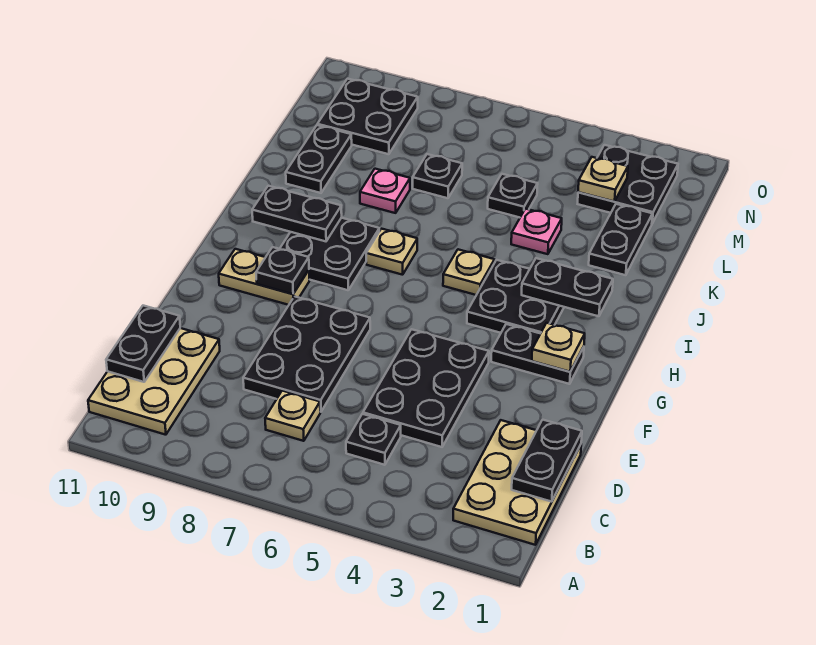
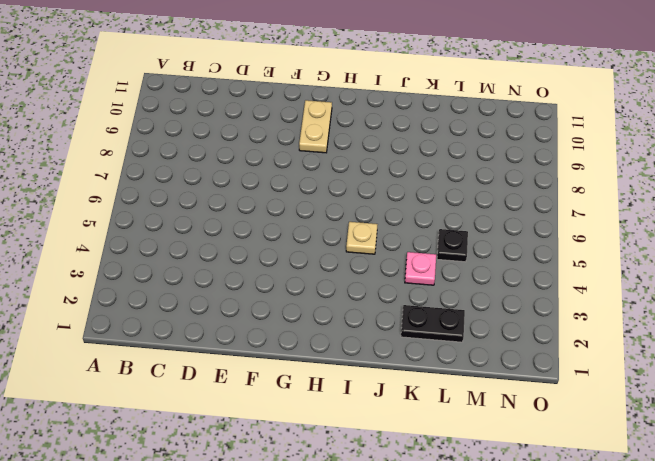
none -> tan plate B1:D2 level 1
none -> tan plate B10:D11 level 1
none -> black plate C5 level 1

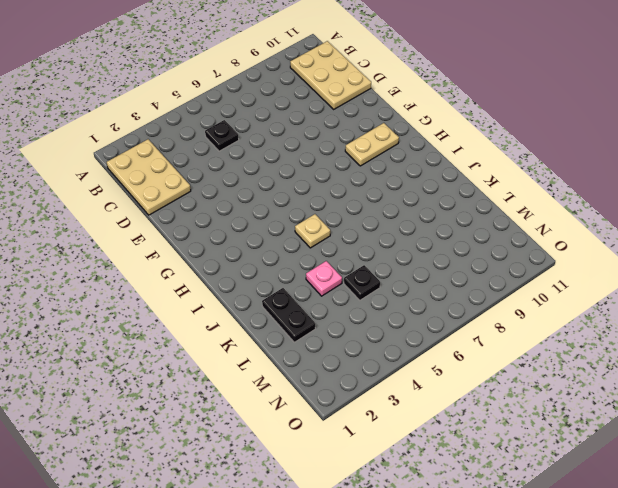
none -> tan plate C7 level 1
none -> black plate D4:F5 level 1
none -> black plate D7:F8 level 1

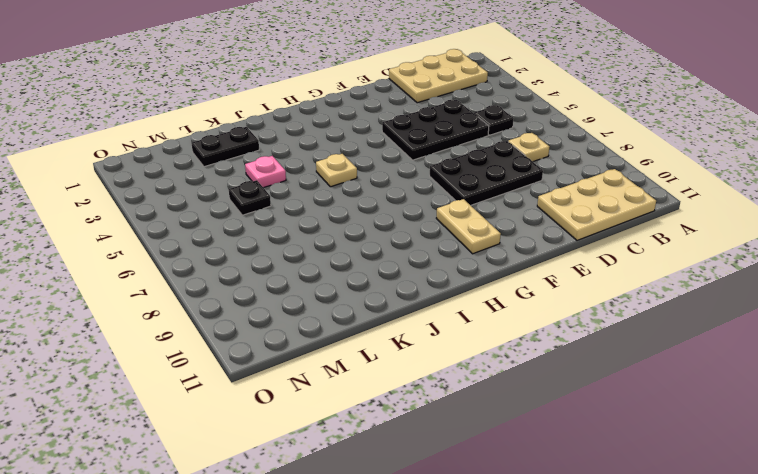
none -> black plate G2:G3 level 1
none -> black plate H3:I4 level 1
none -> black plate H8:I9 level 1

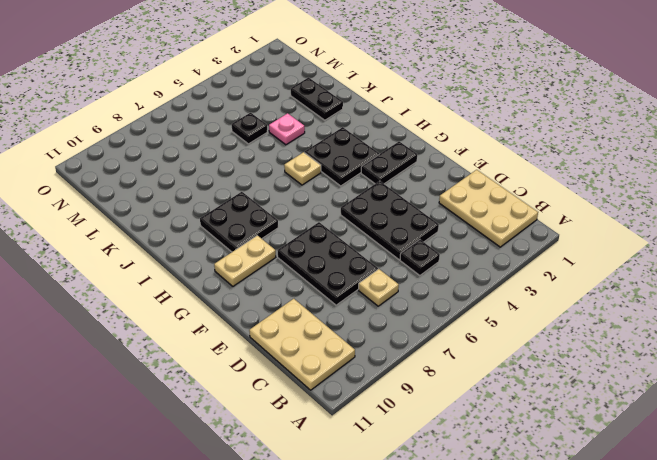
none -> tan plate I7 level 1
none -> pink plate K8 level 1
none -> black plate K10:L10 level 1

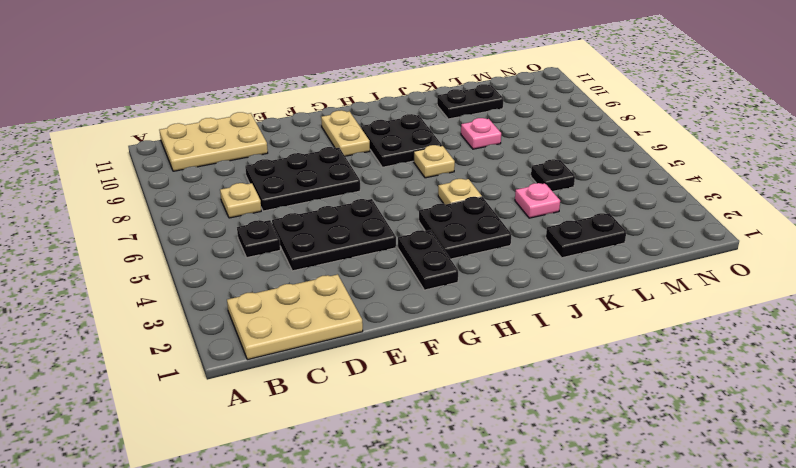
none -> black plate L7 level 1
none -> black plate M2:N3 level 1
none -> black plate M9:N10 level 1

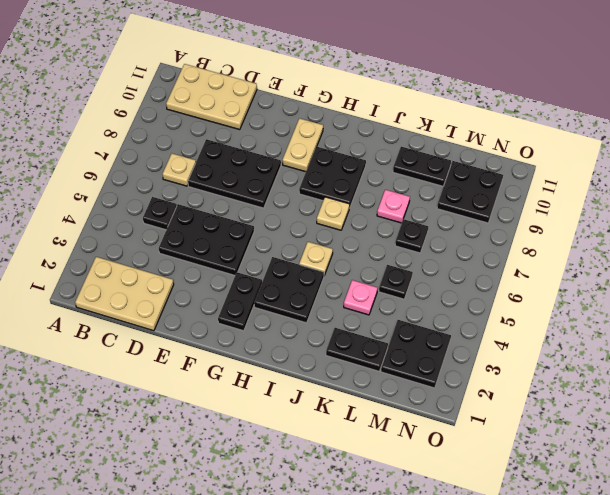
none -> black plate C1:D1 level 2
none -> black plate C11:D11 level 2
none -> tan plate G2 level 2

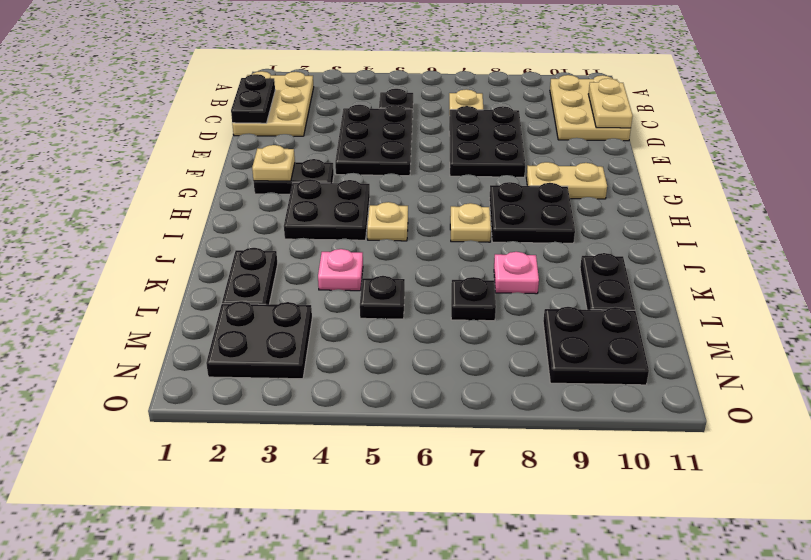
tan plate C11:D11 level 2 -> black plate C11:D11 level 2
none -> black plate G9 level 2
none -> black plate I2:I3 level 2
none -> black plate I9:I10 level 2

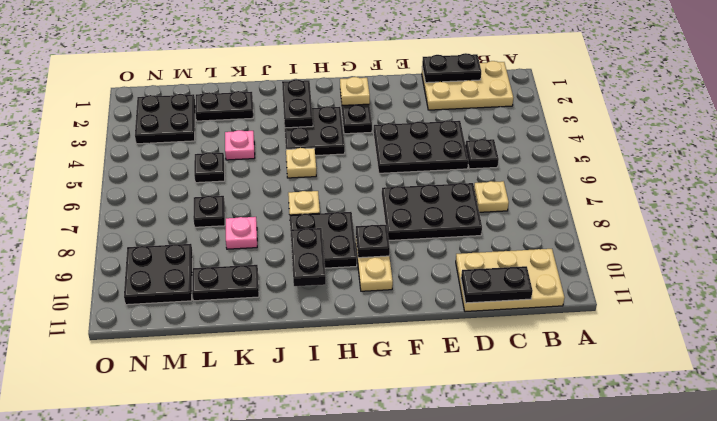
none -> tan plate M3 level 2

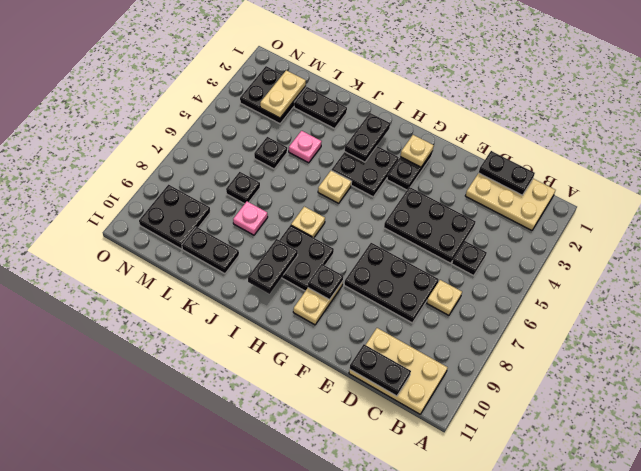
tan plate M2:M3 level 2 -> tan plate M3 level 2

